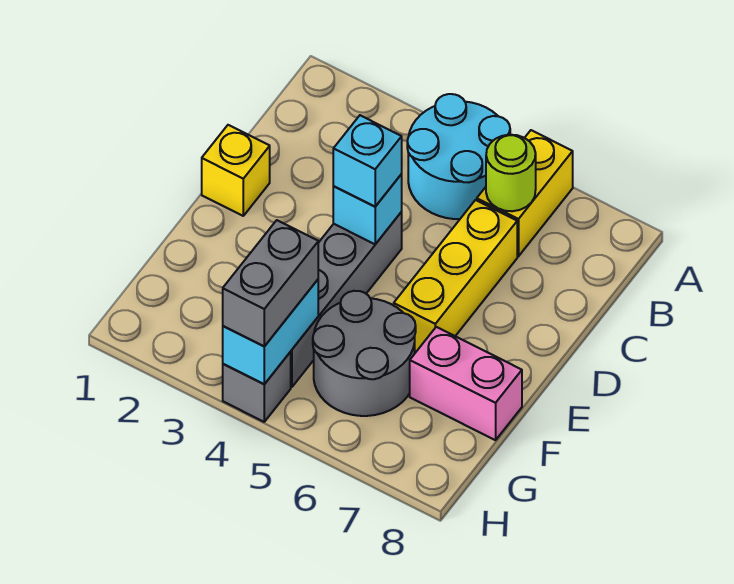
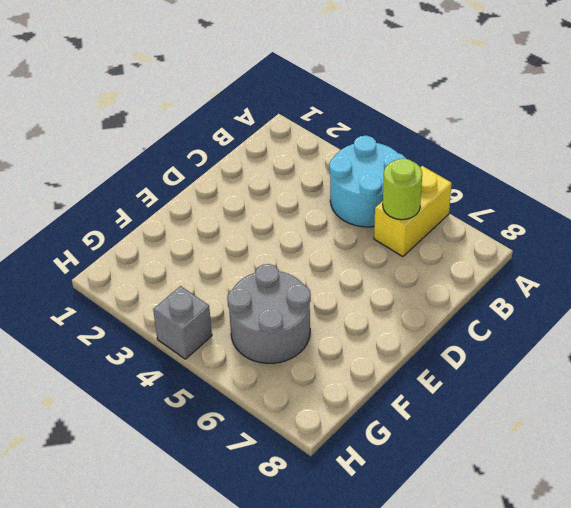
none -> yellow brick C6:E6 level 1
none -> yellow brick D1 level 1
none -> grey brick D4:G4 level 1

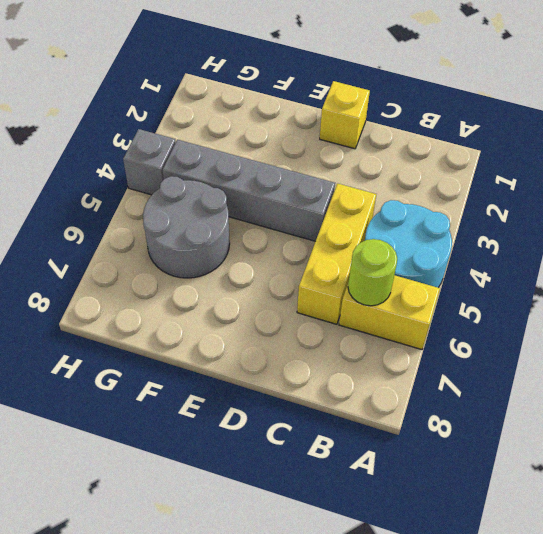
yellow brick C4:C6 level 1 -> yellow brick C6:E6 level 1
none -> pink brick F7:F8 level 1
none -> cyan brick D4 level 2
none -> cyan brick G4:H4 level 2

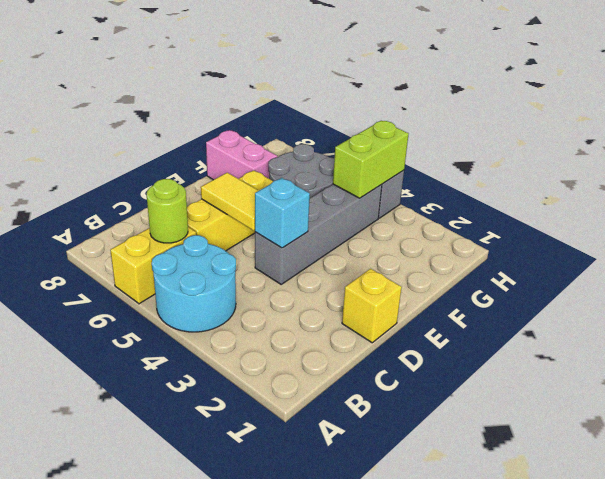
yellow tile D5:D6 level 2 -> none
lime brick G4:H4 level 2 -> cyan brick G4:H4 level 2
none -> cyan brick D4 level 3
none -> grey brick G4:H4 level 3

